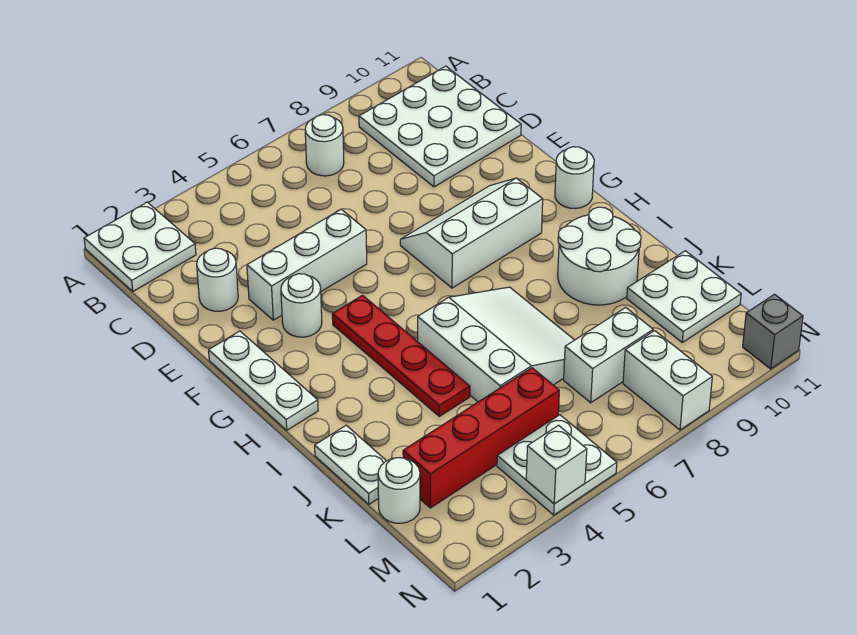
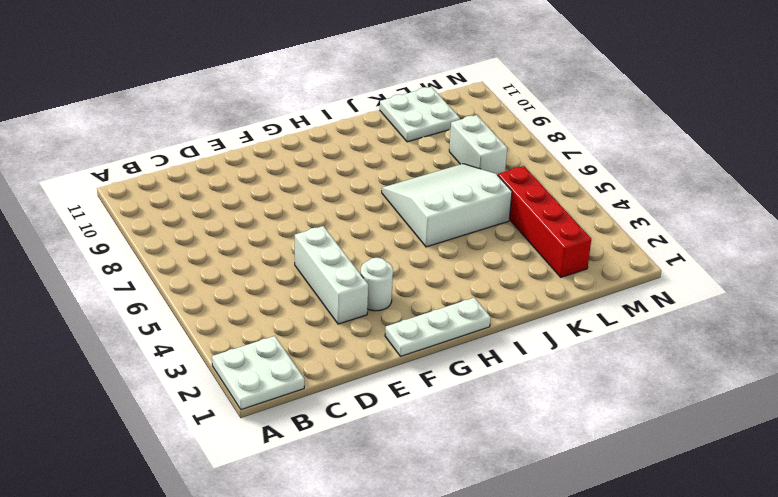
none -> white round brick B7 level 1
none -> white plate B9:D11 level 1
none -> white round brick D2 level 1

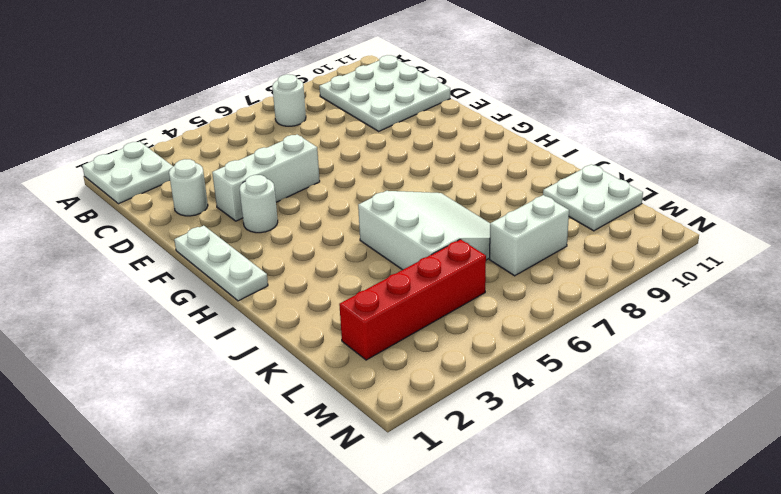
none -> white slope F7:G9 level 1 top G
none -> red plate G4:J4 level 1
none -> white round brick G11 level 1

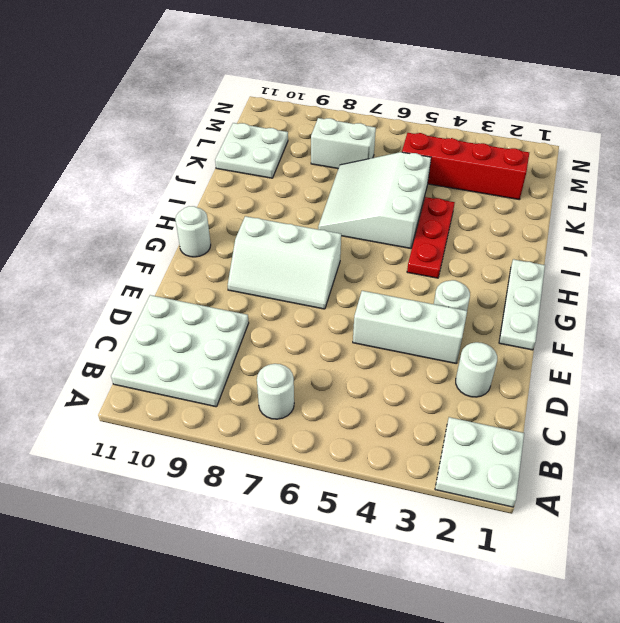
red plate H4:J4 level 1 -> red plate G4:J4 level 1
none -> white round brick I9:J10 level 1
none -> white plate J1:K1 level 1
none -> white round brick L1 level 1

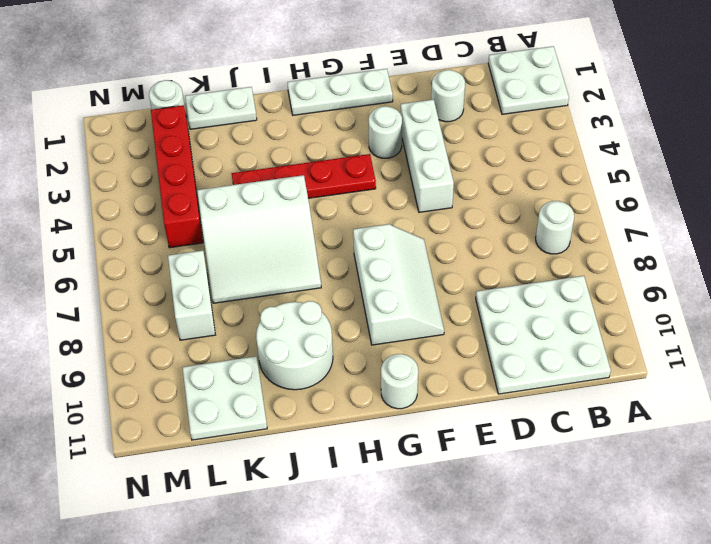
none -> white plate M4:N5 level 1
none -> white brick M8:N8 level 1
none -> grey brick N11 level 1

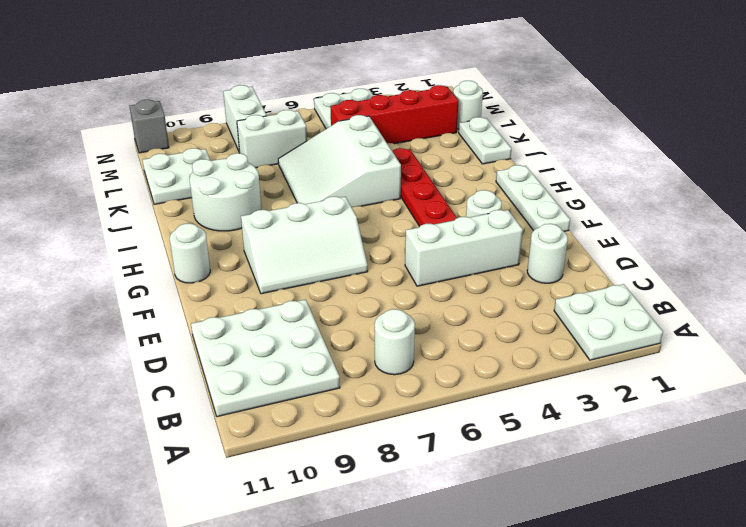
none -> white brick N4 level 2

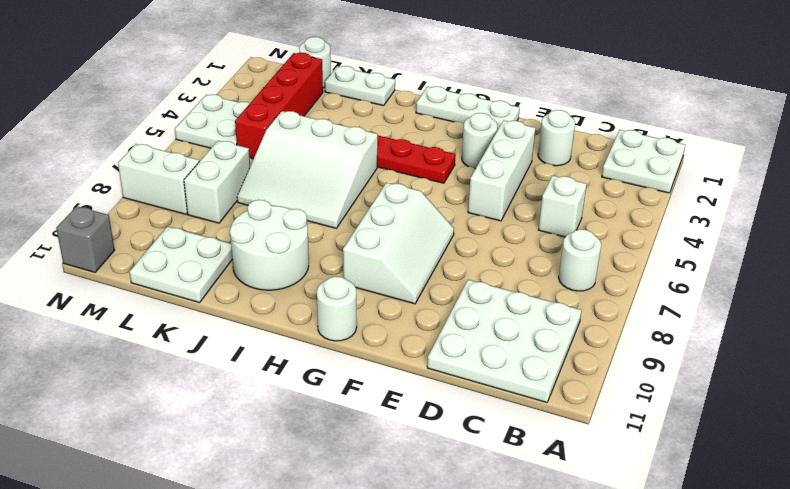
white brick C5 level 1 -> white brick N4 level 2

